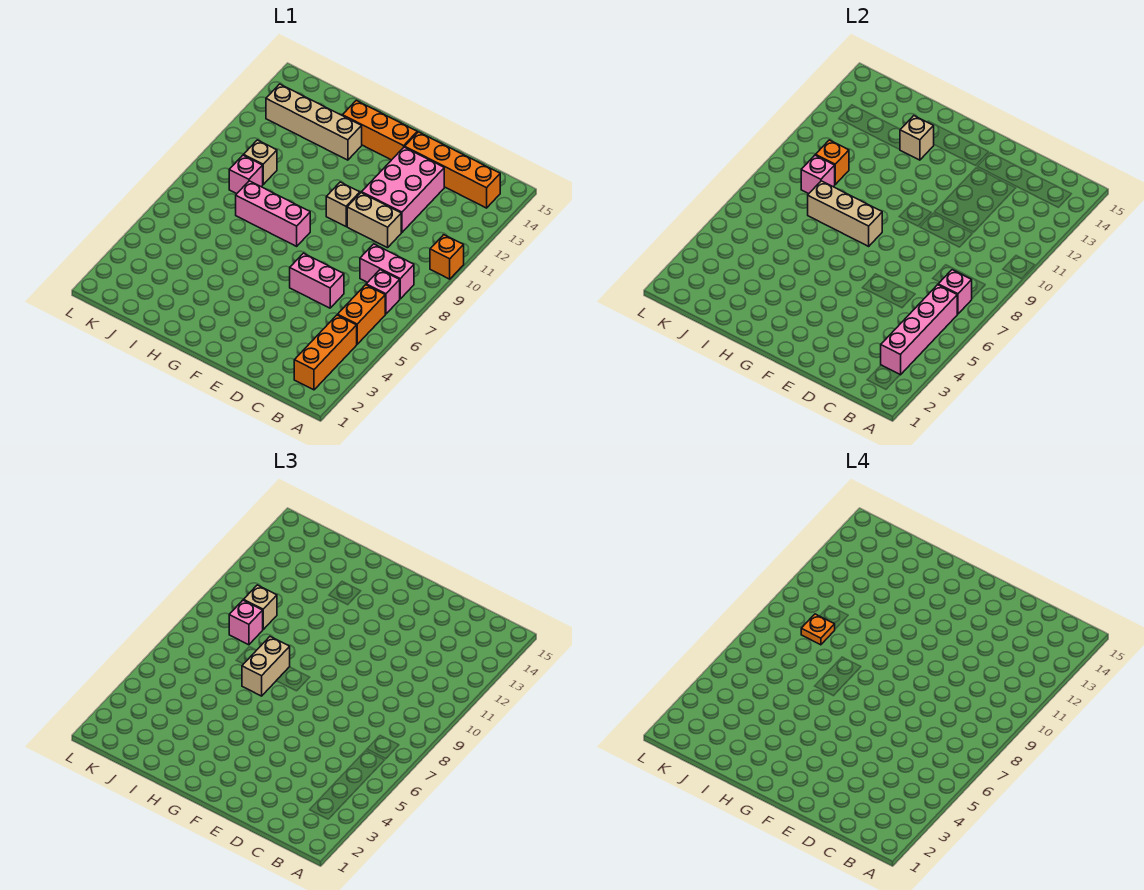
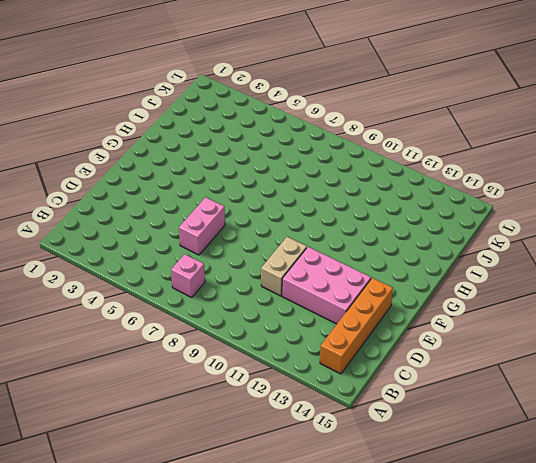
none -> orange brick A10 level 1
none -> orange brick B2:B4 level 1
none -> orange brick B5:B6 level 1

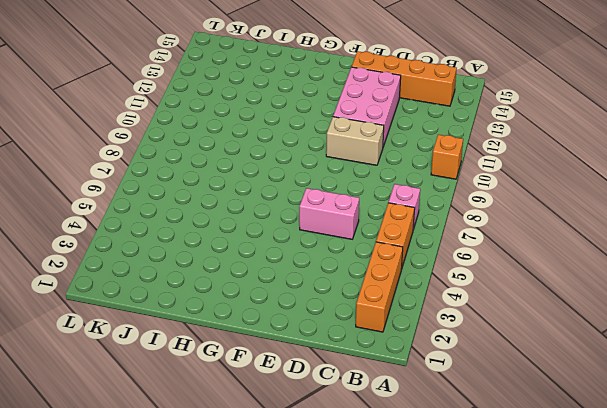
none -> pink brick B8:C8 level 1
none -> tan brick F10 level 1
none -> orange brick F14:H14 level 1

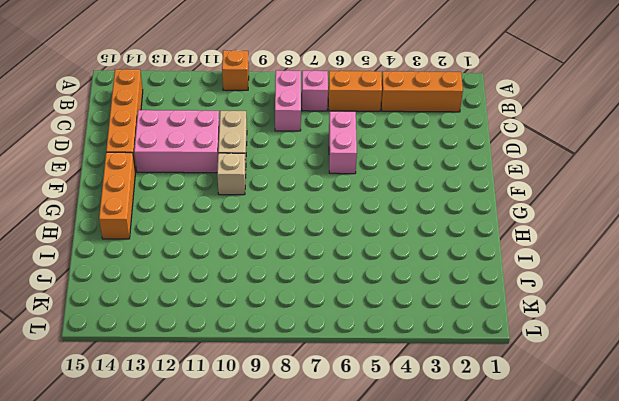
none -> pink brick G8:I8 level 1
none -> tan brick H13:K13 level 1
none -> pink brick J9 level 1

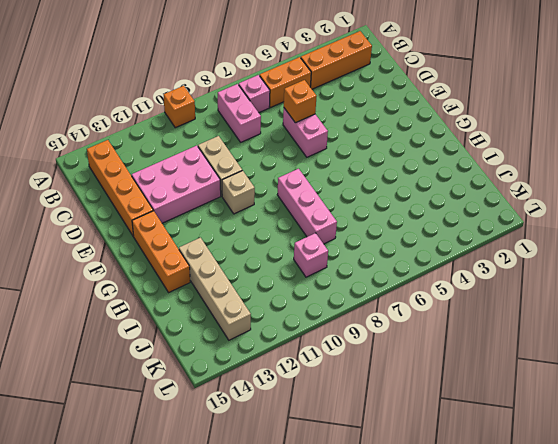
orange brick D6 level 2 -> orange brick J10 level 2
none -> tan brick J10 level 1
none -> pink brick B3:B6 level 2
none -> pink brick B7 level 2

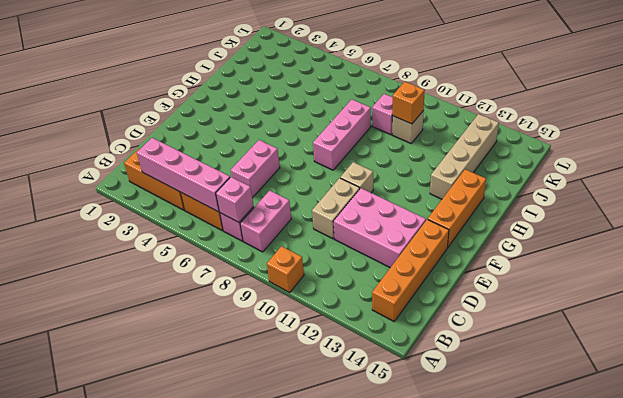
none -> tan brick G8:I8 level 2
none -> tan brick H13 level 2
none -> pink brick J9 level 2

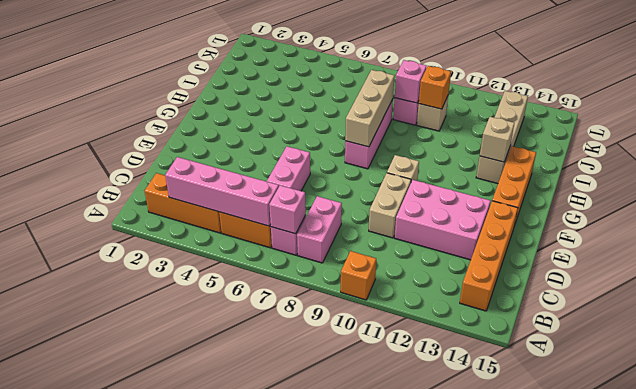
none -> tan brick H7:H8 level 3
none -> pink brick J9 level 3
none -> tan brick J10 level 3

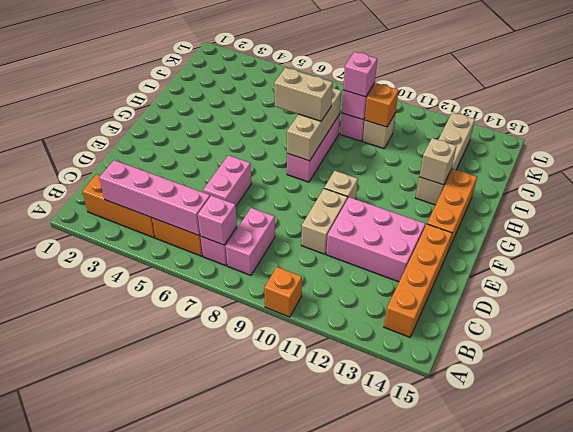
none -> tan brick J10 level 3
none -> orange plate J9 level 4

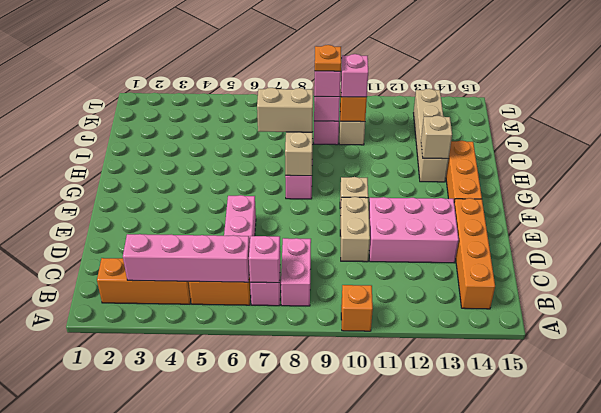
pink brick J10 level 3 -> tan brick J10 level 3

